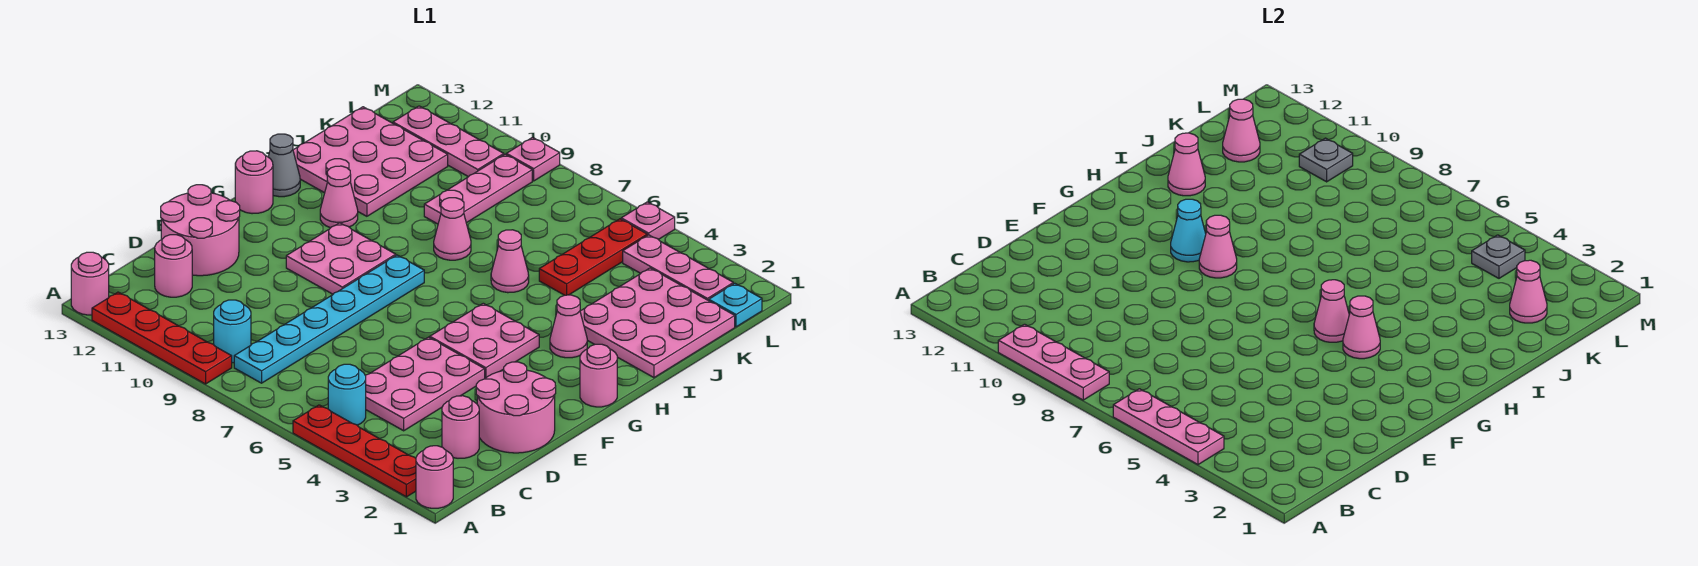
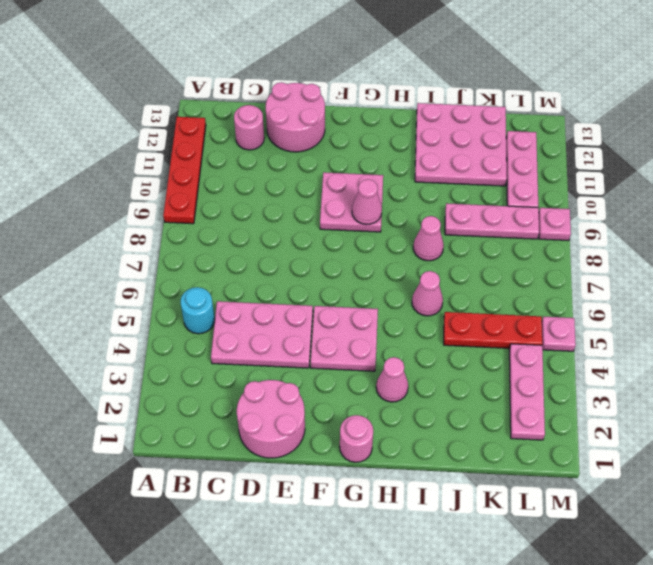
none -> pink round brick A1 level 1
none -> red plate A2:A5 level 1
none -> pink round brick A13 level 1
none -> cyan plate B8:G8 level 1

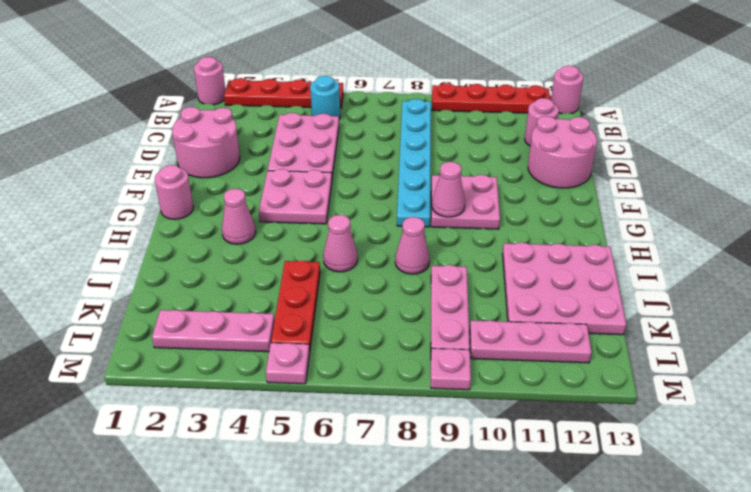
none -> cyan round brick B9 level 1
none -> pink round brick C2 level 1
none -> pink round brick G13 level 1
none -> pink cone H11 level 1

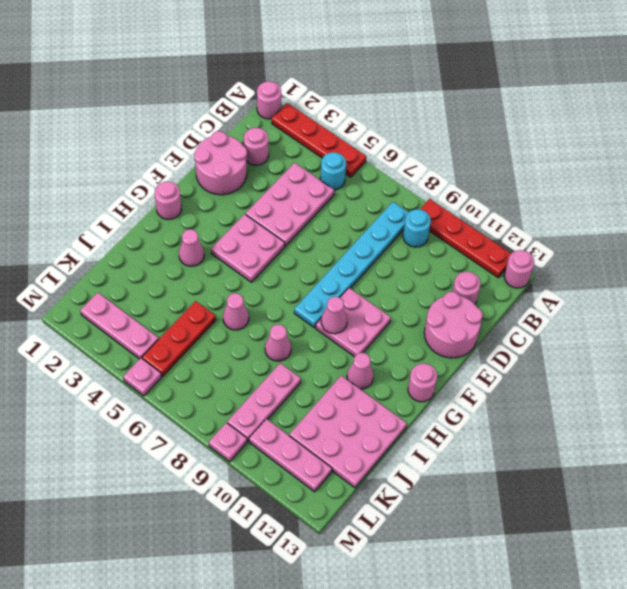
none -> grey cone H13 level 1
none -> pink plate I1:K3 level 1
none -> cyan plate L1 level 1
none -> pink plate A4:A6 level 2

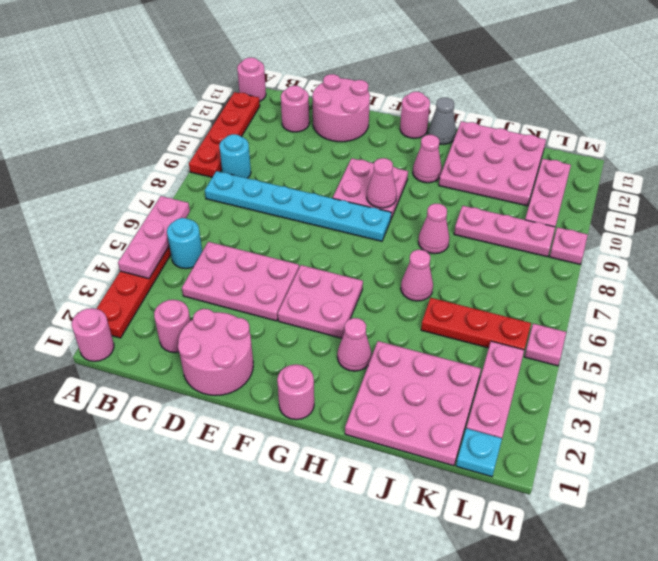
none -> pink plate A8:A10 level 2
none -> pink cone G4 level 2
none -> pink cone G5 level 2
none -> cyan cone G10 level 2

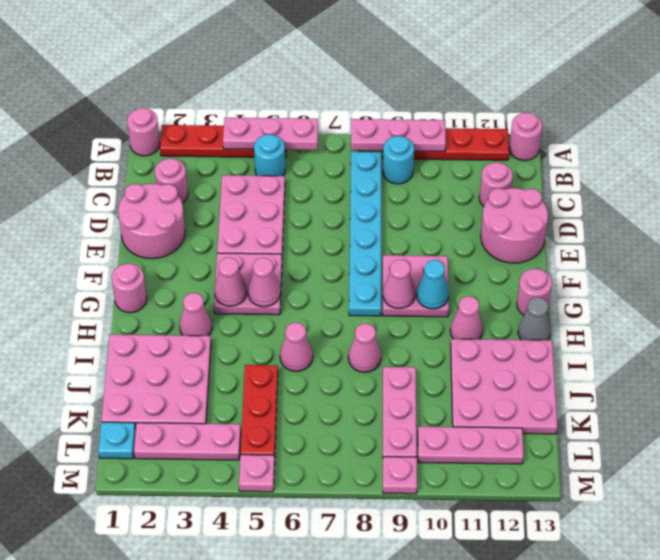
none -> pink cone I12 level 2
none -> pink cone K2 level 2
none -> pink cone K12 level 2
none -> grey plate L4 level 2

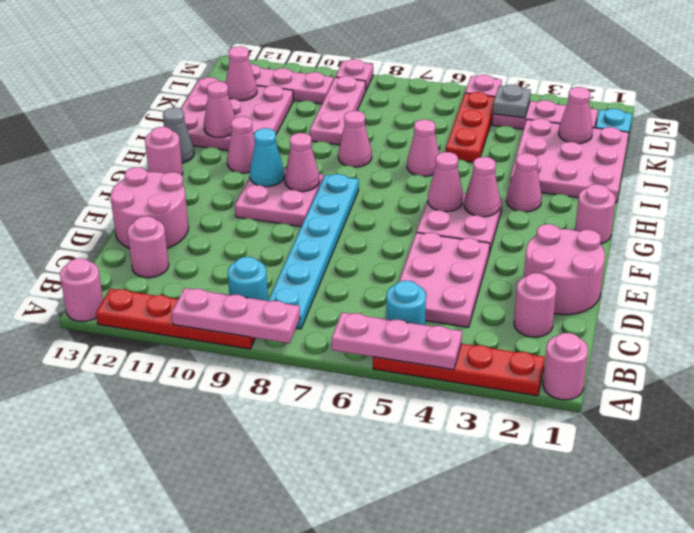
none -> grey plate L10 level 2

